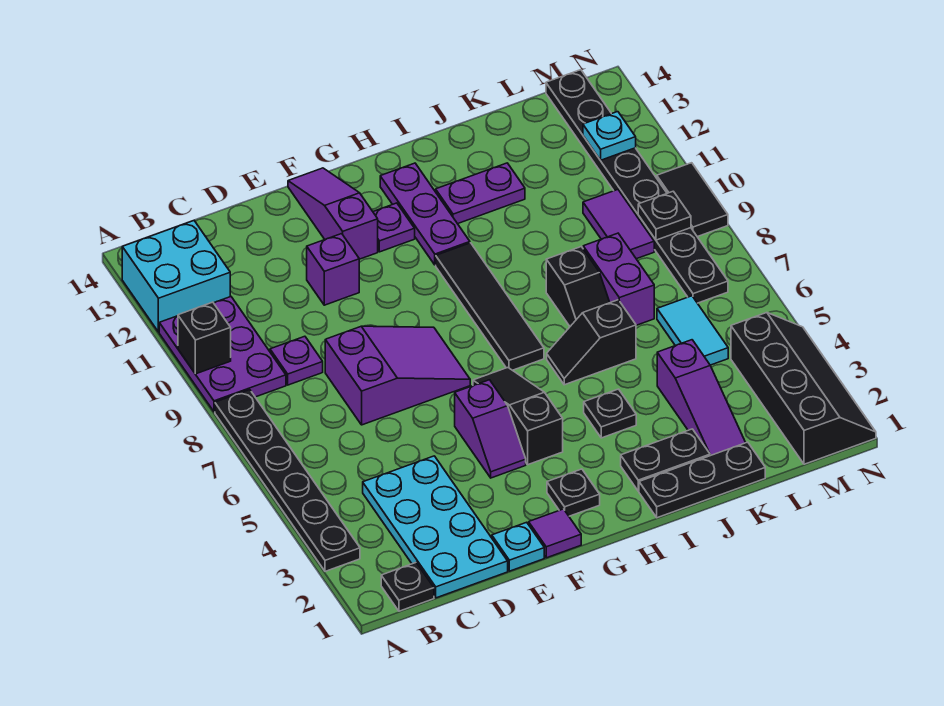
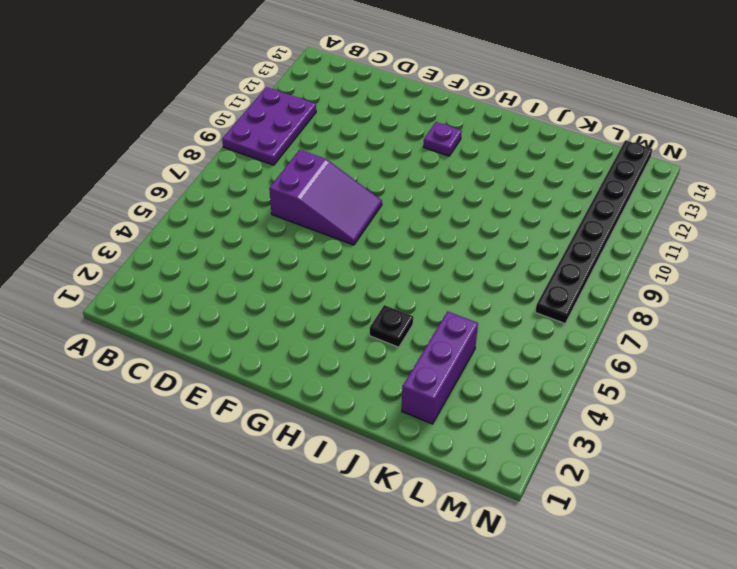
purple brick K2:K4 level 1 -> purple slope K2:K4 level 1 top 4
none -> black plate A3:A8 level 1
none -> cyan brick A12:B13 level 1
none -> black plate B1 level 1
none -> cyan plate C1:D4 level 1

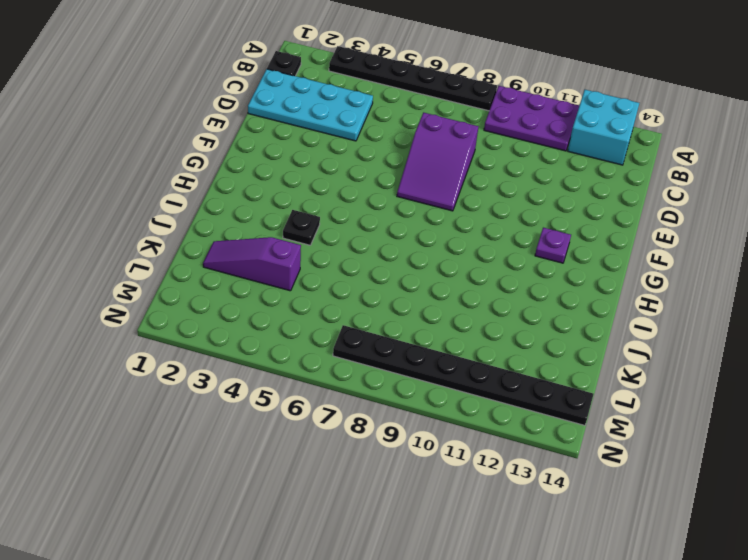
none -> purple plate C9 level 1
none -> cyan plate E1 level 1
none -> purple brick E11 level 1
none -> purple tile F1 level 1

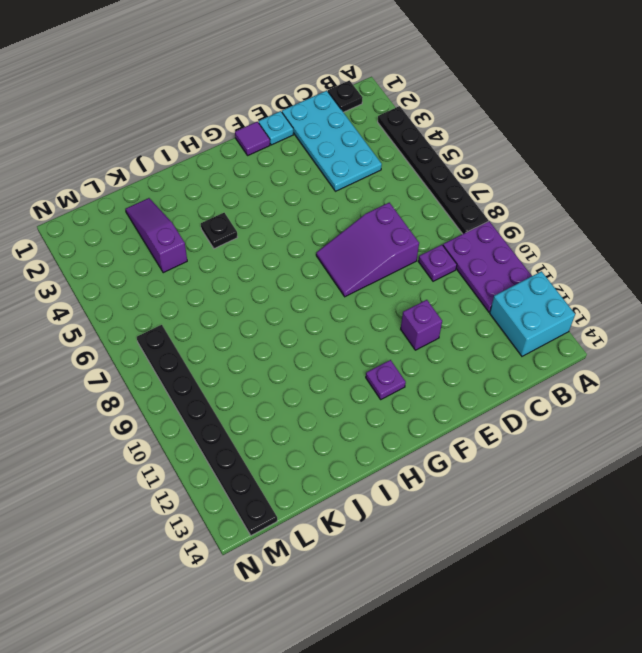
none -> purple slope F4:F5 level 1 top 5
none -> purple slope F12:F14 level 1 top 12
none -> black plate G2 level 1
none -> black slope G4:G6 level 1 top 4

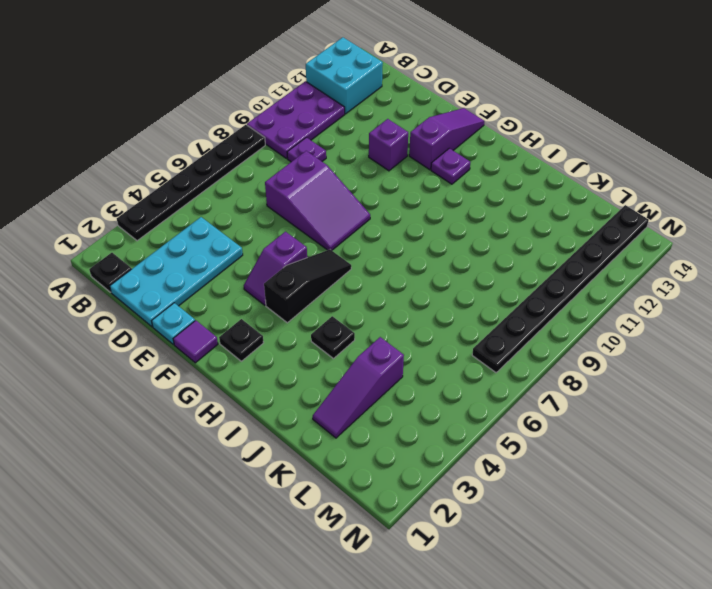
none -> black tile H7:H10 level 1
none -> purple plate H11:H13 level 1
none -> black plate I1:K1 level 1
none -> black plate I2:J2 level 1

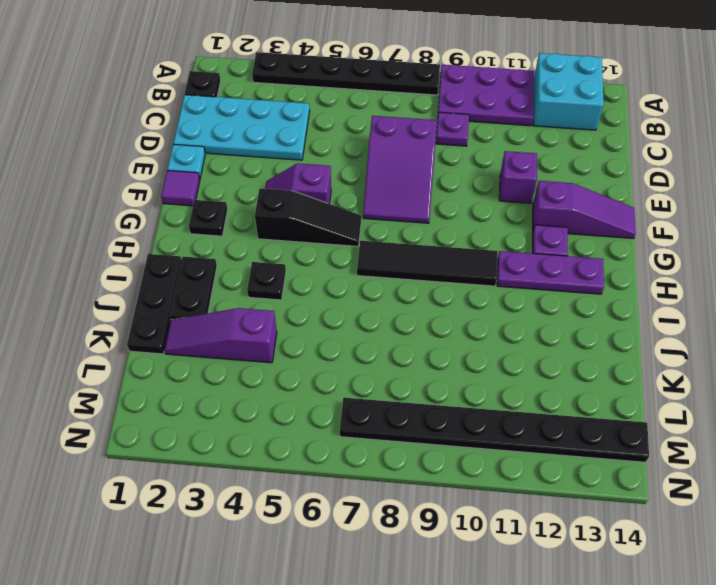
none -> black slope I6:J6 level 1 top J
none -> purple plate I12:J12 level 1
none -> black slope J7:J8 level 1 top 8
none -> purple brick K7:K8 level 1

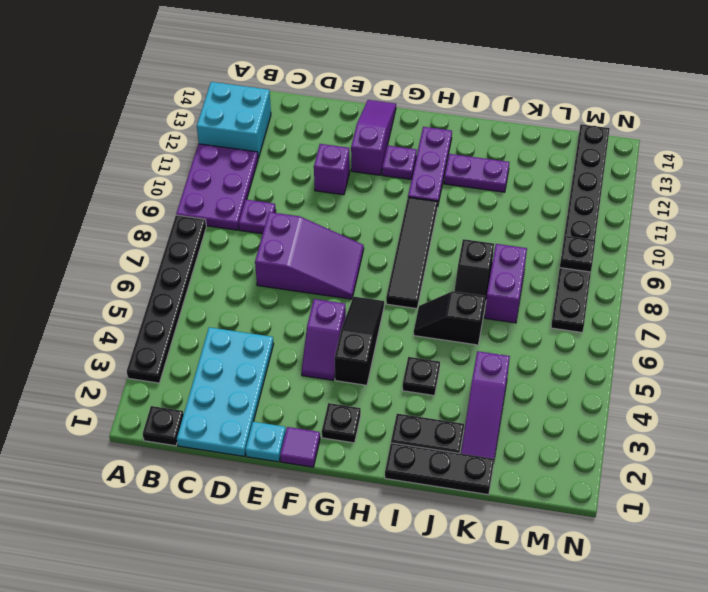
none -> cyan tile L5:L6 level 1
none -> purple tile L9:L10 level 1
none -> black slope M1:N4 level 1 top M
none -> black tile N9:N10 level 1

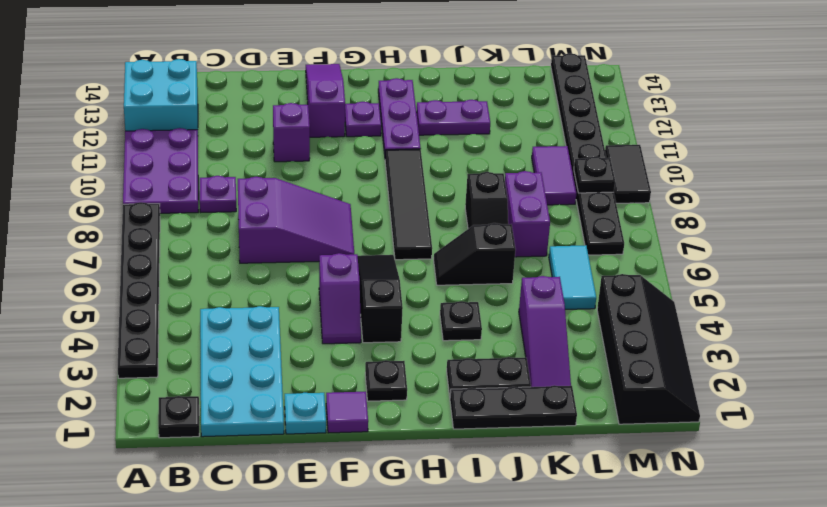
none -> black brick A10 level 2
none -> cyan plate M12 level 2

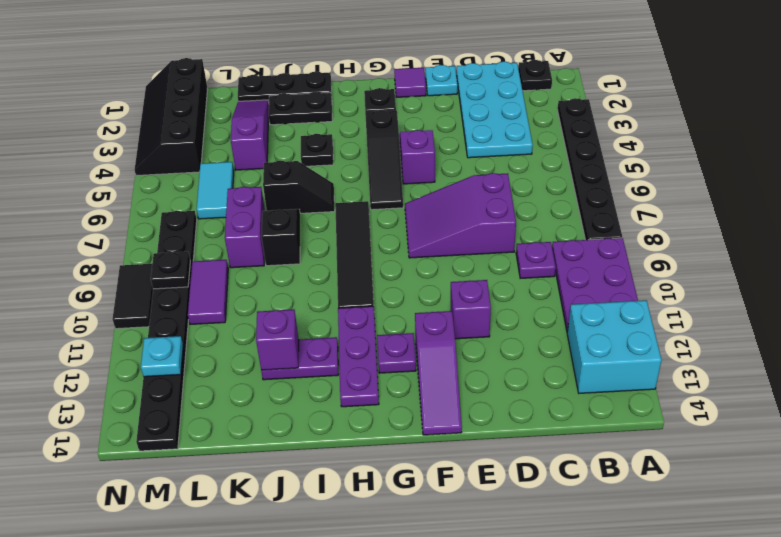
purple brick J12 level 2 -> none
none -> black brick A10 level 2

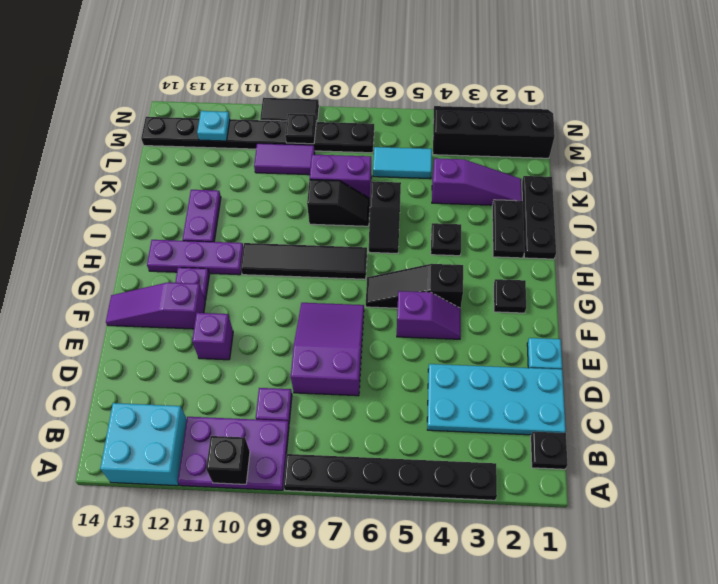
none -> purple tile F1 level 1

